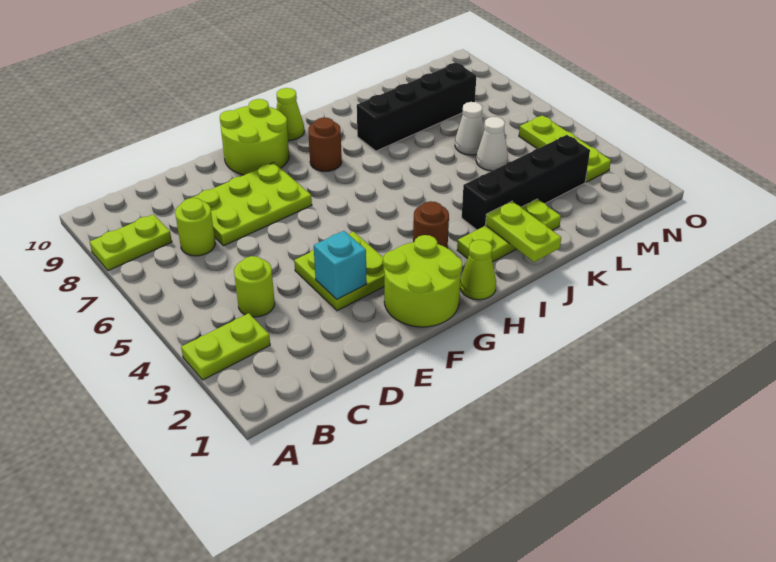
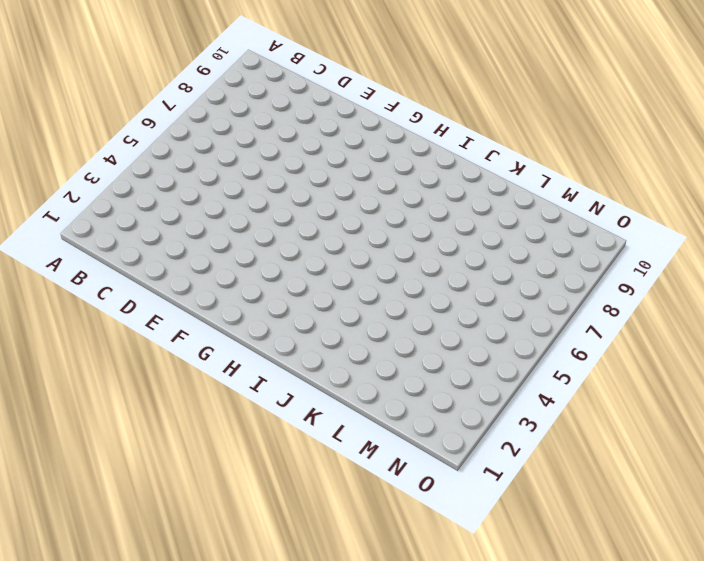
none -> lime plate A3:B3 level 1
none -> lime plate A8:B8 level 1
none -> lime round brick C4 level 1

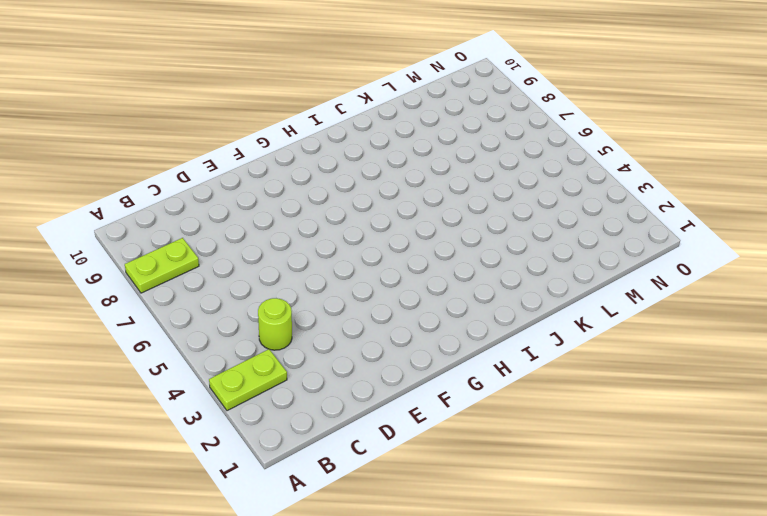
none -> lime round brick C7 level 1
none -> lime plate D7:F8 level 1
none -> lime plate E3:F4 level 1

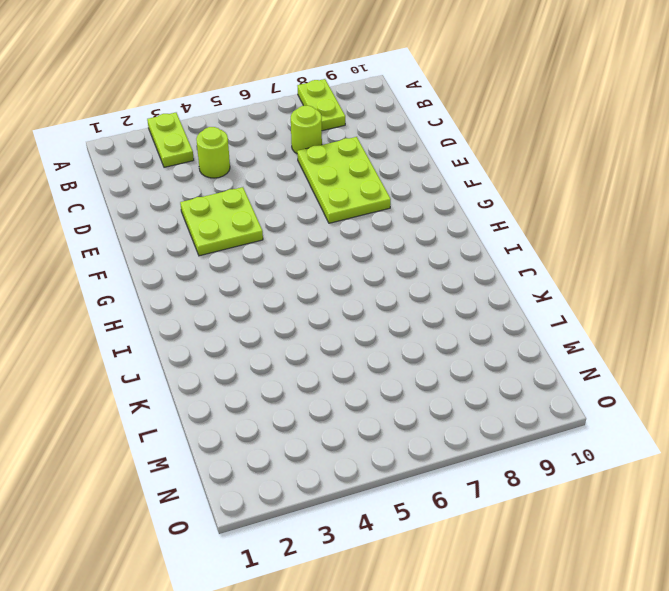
none -> lime round brick F1:G2 level 1
none -> lime round brick F9:G10 level 1
none -> lime cone H1 level 1

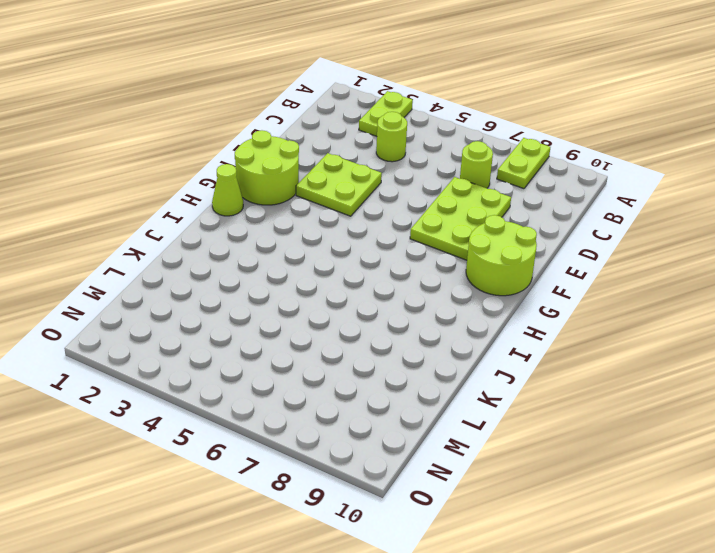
none -> brown round brick H3 level 1
none -> brown round brick H8 level 1
none -> lime cone H10 level 1

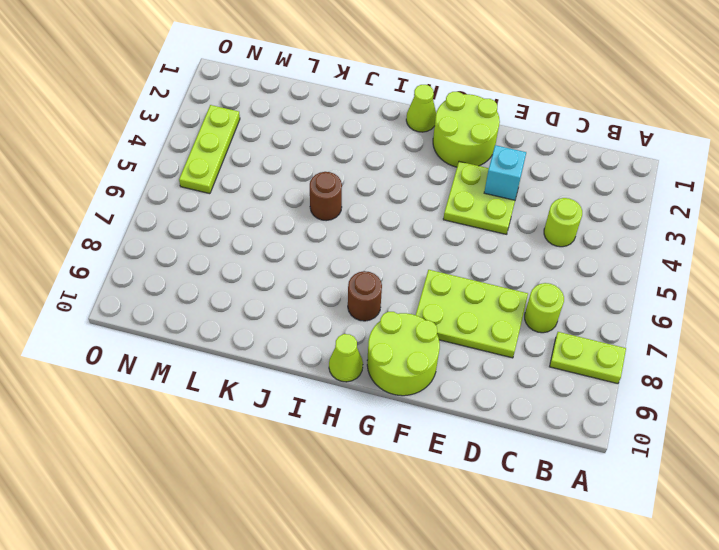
brown round brick J5 level 1 -> brown round brick H3 level 1
none -> lime plate A3:B3 level 1
none -> lime plate I2:K2 level 1
none -> black brick J3:M3 level 1

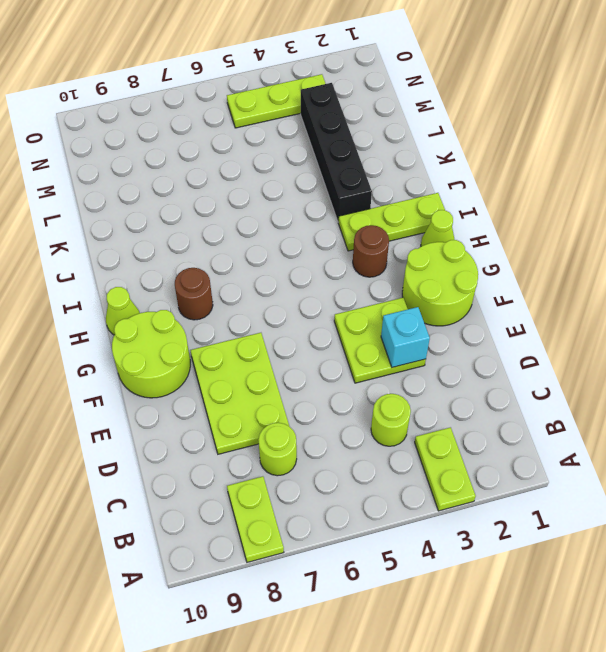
lime plate I1:I3 level 1 -> lime plate I2:K2 level 1
none -> black brick J8:M8 level 1
none -> white cone L5 level 1
none -> white cone L6 level 1

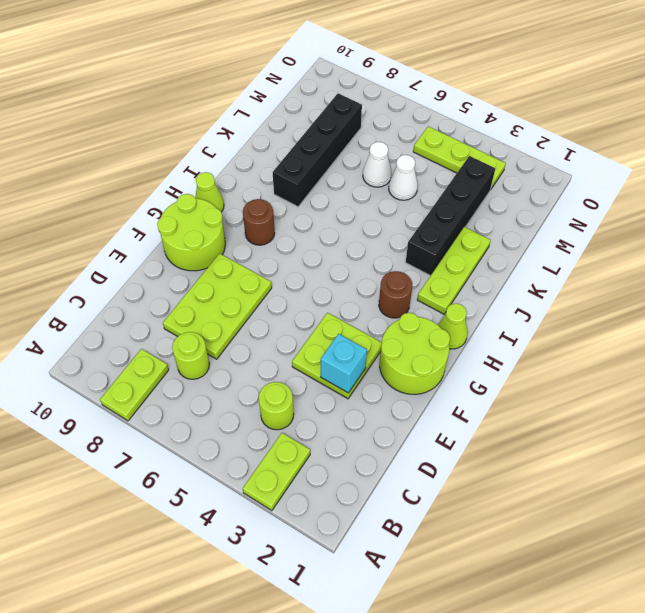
none -> lime plate J1:J2 level 2

